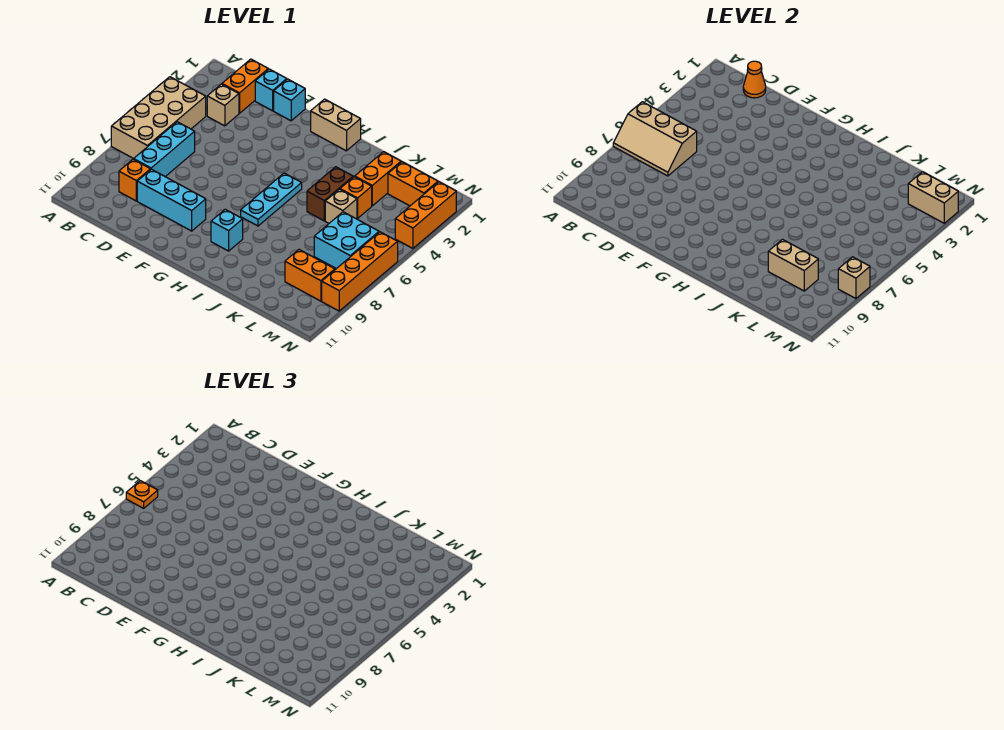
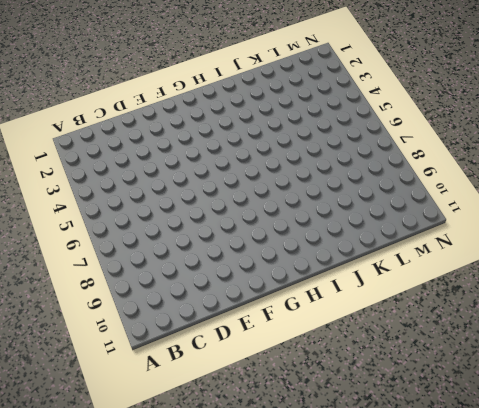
none -> tan brick A4:B7 level 1
none -> orange brick C1:C2 level 1
none -> tan brick C3 level 1

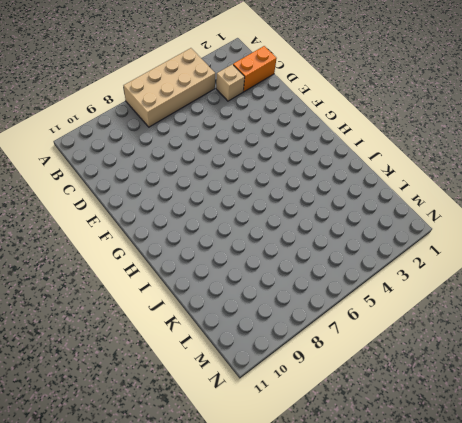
none -> cyan brick C6:C8 level 1
none -> orange brick C9 level 1
none -> cyan brick D1 level 1

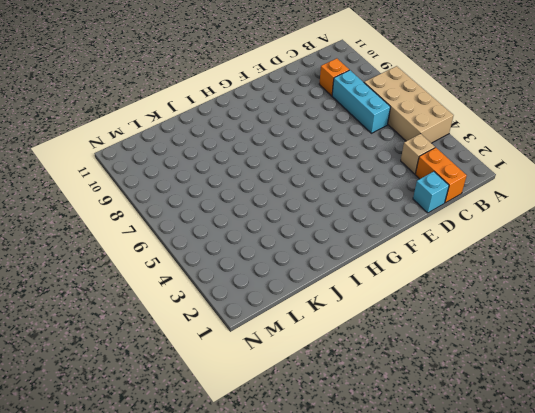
none -> cyan brick D9:F9 level 1
none -> cyan brick E1 level 1
none -> tan brick G1:H1 level 1

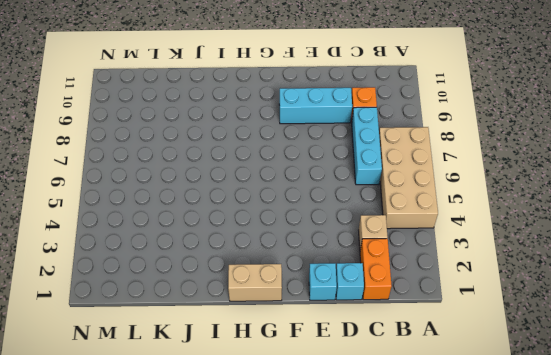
none -> cyan plate H5:H7 level 1
none -> cyan brick H9 level 1
none -> brown brick J4:J5 level 1

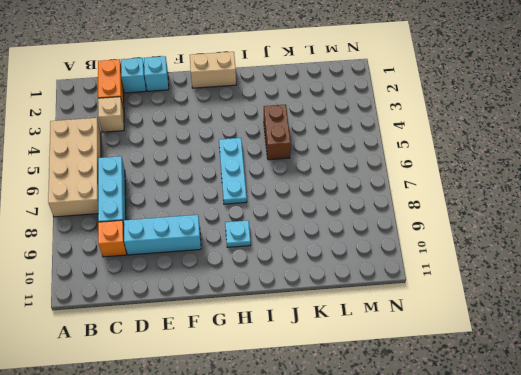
cyan plate H9 level 1 -> cyan brick H9 level 1
none -> orange brick K2:K3 level 1
none -> orange brick K4 level 1
none -> tan brick K5 level 1

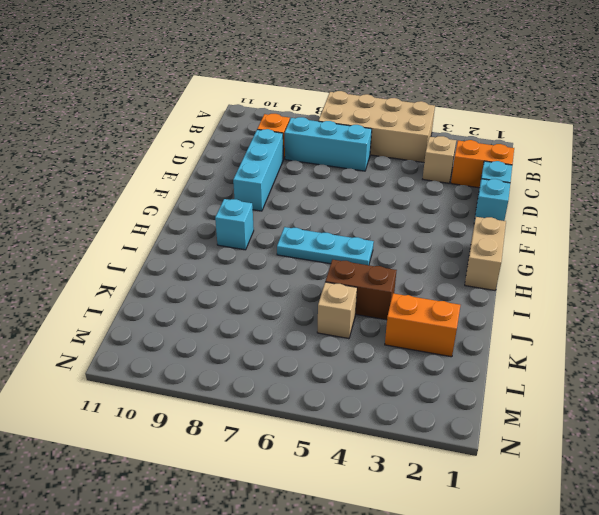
none -> orange brick K4 level 1
none -> orange brick L2:M2 level 1
none -> cyan brick L6:M7 level 1

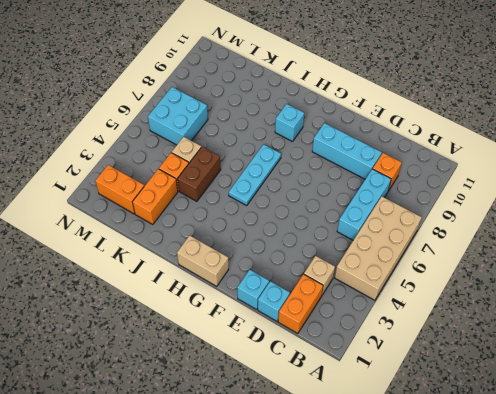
none -> orange brick L9:M9 level 1
none -> orange brick N2:N4 level 1
none -> orange brick N6:N9 level 1

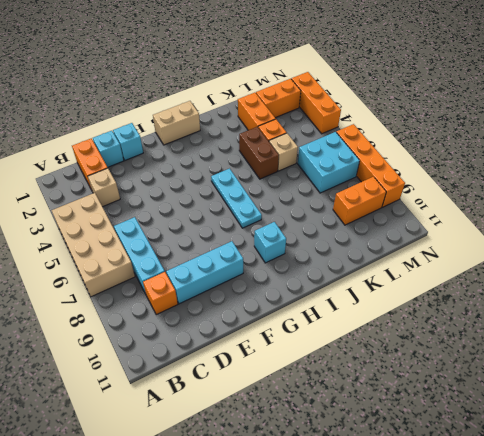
none -> tan slope A6:C7 level 2 top 6
none -> orange cone C1 level 2
none -> tan brick K9:L9 level 2

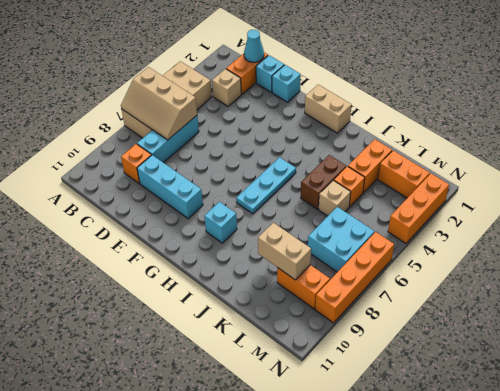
cyan cone C1 level 2 -> orange cone C1 level 2
none -> tan brick M2:N2 level 2
none -> tan brick N8 level 2
none -> orange plate A6 level 3

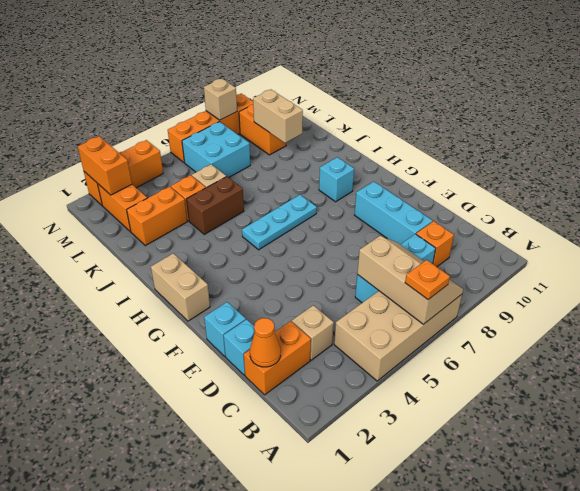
orange brick M2:N2 level 2 -> tan brick M2:N2 level 2

